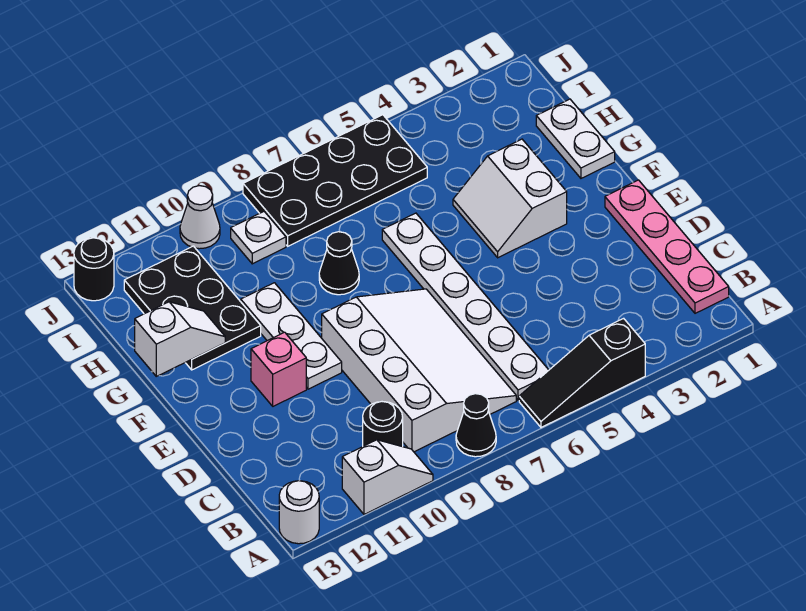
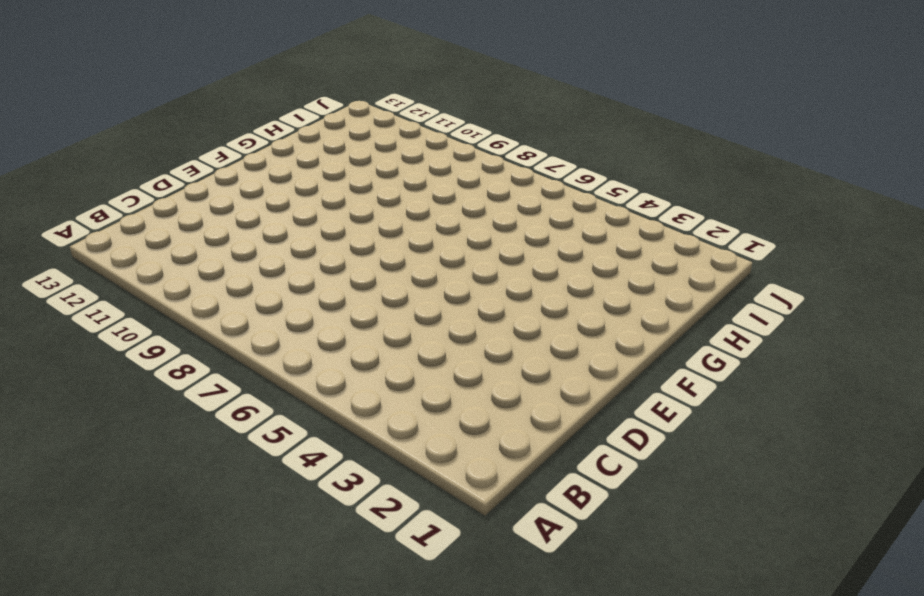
none -> black slope A4:A6 level 1 top 4
none -> black cone A8 level 1
none -> white slope A10:A11 level 1 top 11

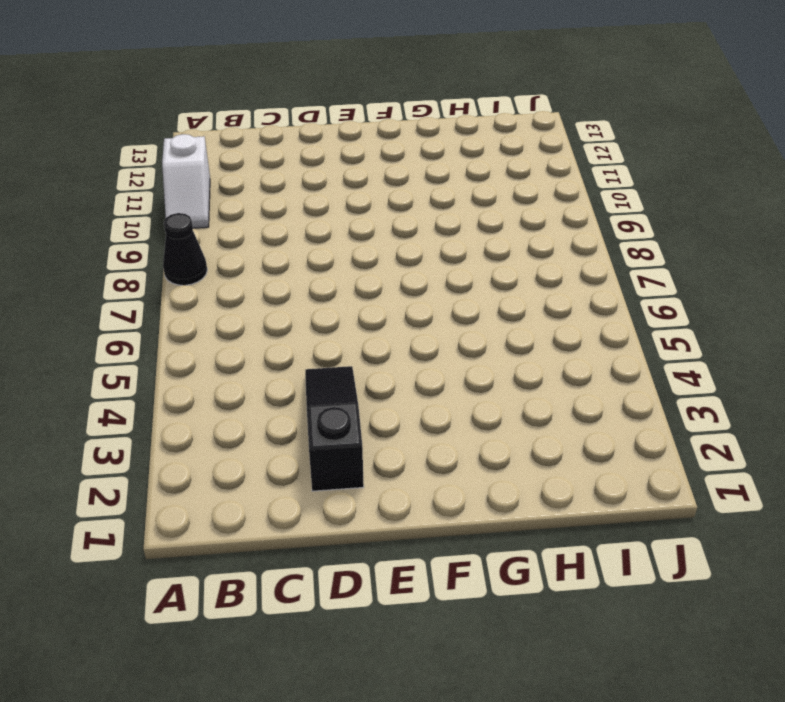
black slope D2:D4 level 1 top 2 -> black slope A4:A6 level 1 top 4
none -> white round brick A13 level 1
none -> pink plate B1:E1 level 1
none -> white plate B6:G6 level 1

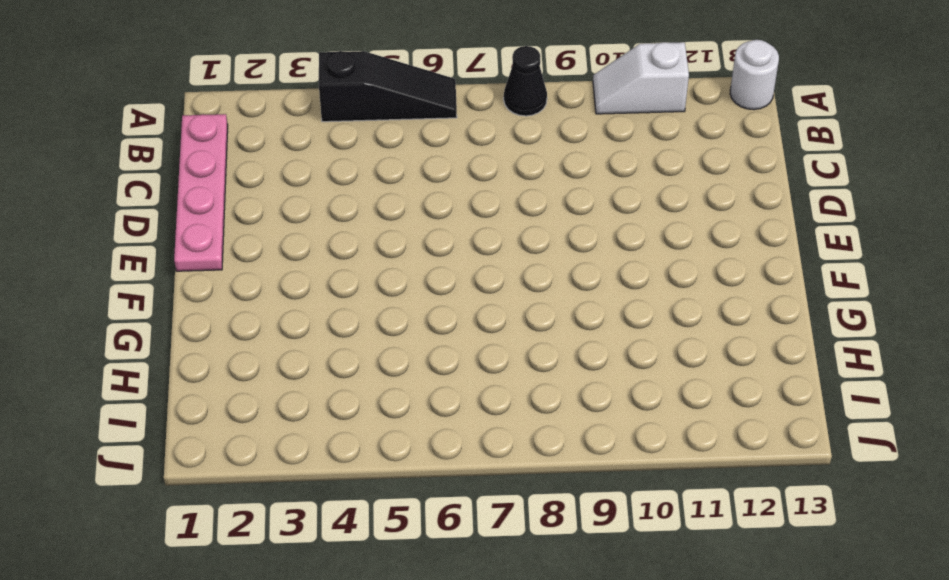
none -> white plate B6:G6 level 1
none -> white slope B7:E9 level 1 top 9
none -> black round brick B10 level 1

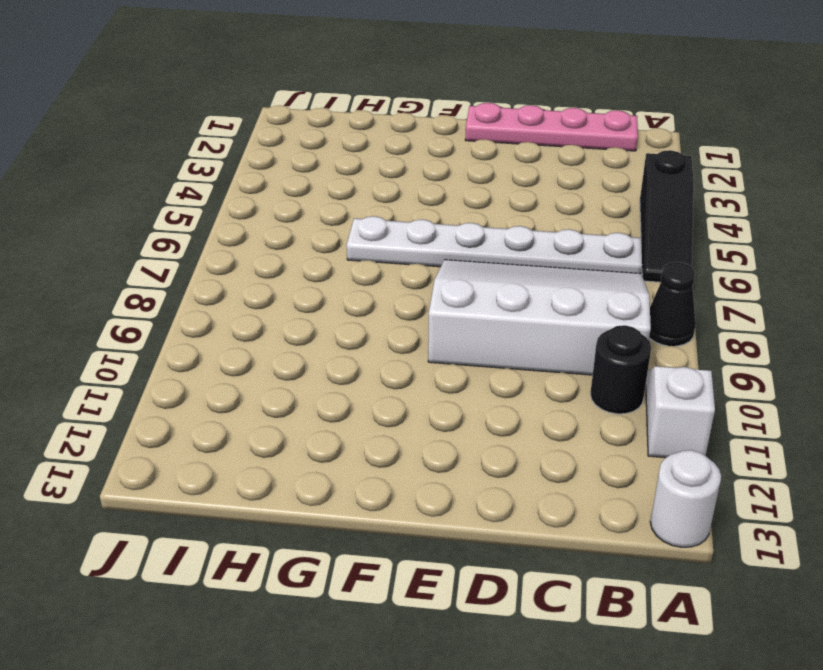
none -> white plate E10:G10 level 1
none -> pink brick E11 level 1
none -> white slope F3:G4 level 1 top 3

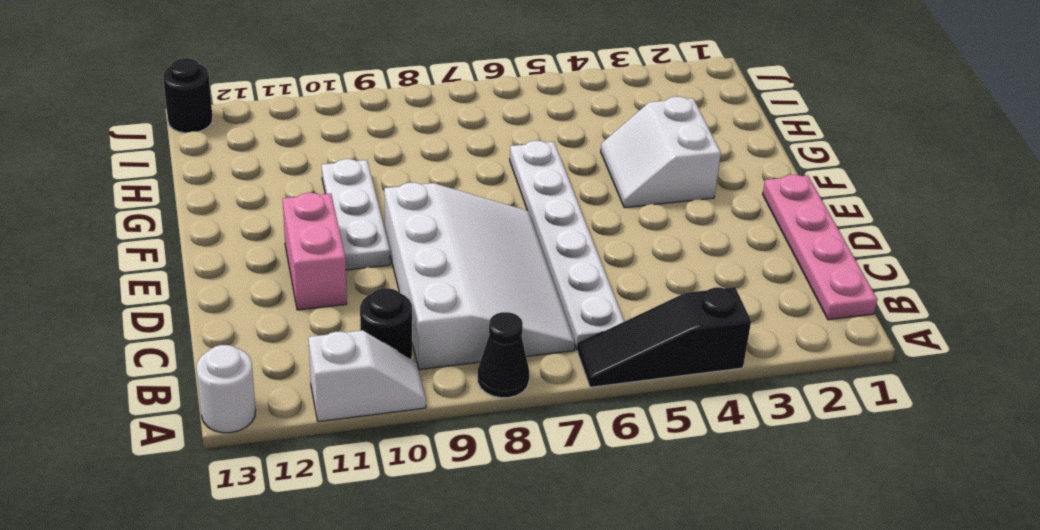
pink brick D11:E11 level 1 -> pink brick E11 level 1
none -> white plate G1:H1 level 1
none -> black cone G8 level 1
none -> black plate G11:I12 level 1

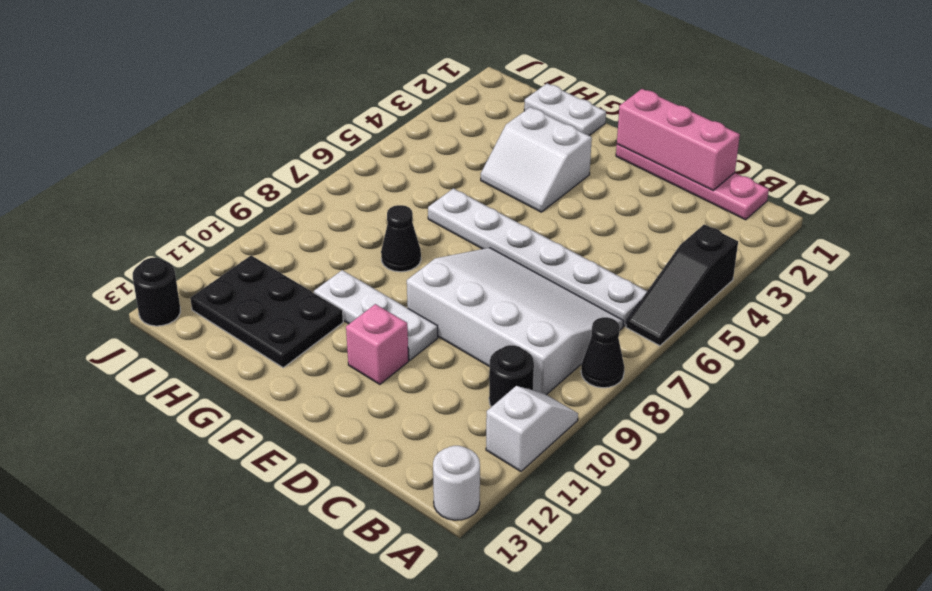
pink brick C1:E1 level 2 -> none
none -> black plate I5:J8 level 1
none -> white plate I9 level 1
none -> white cone J10 level 1

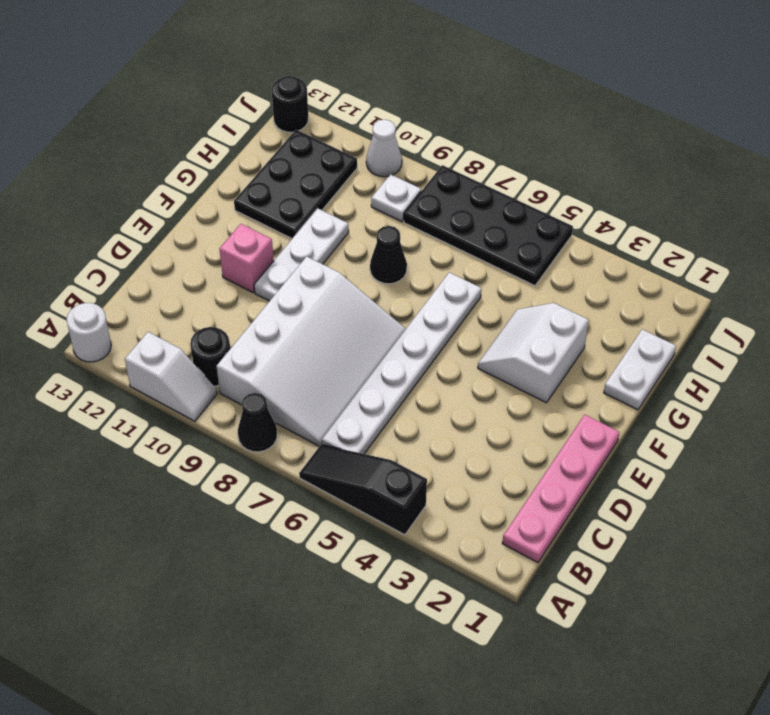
none -> white slope G12:G13 level 2 top 13

